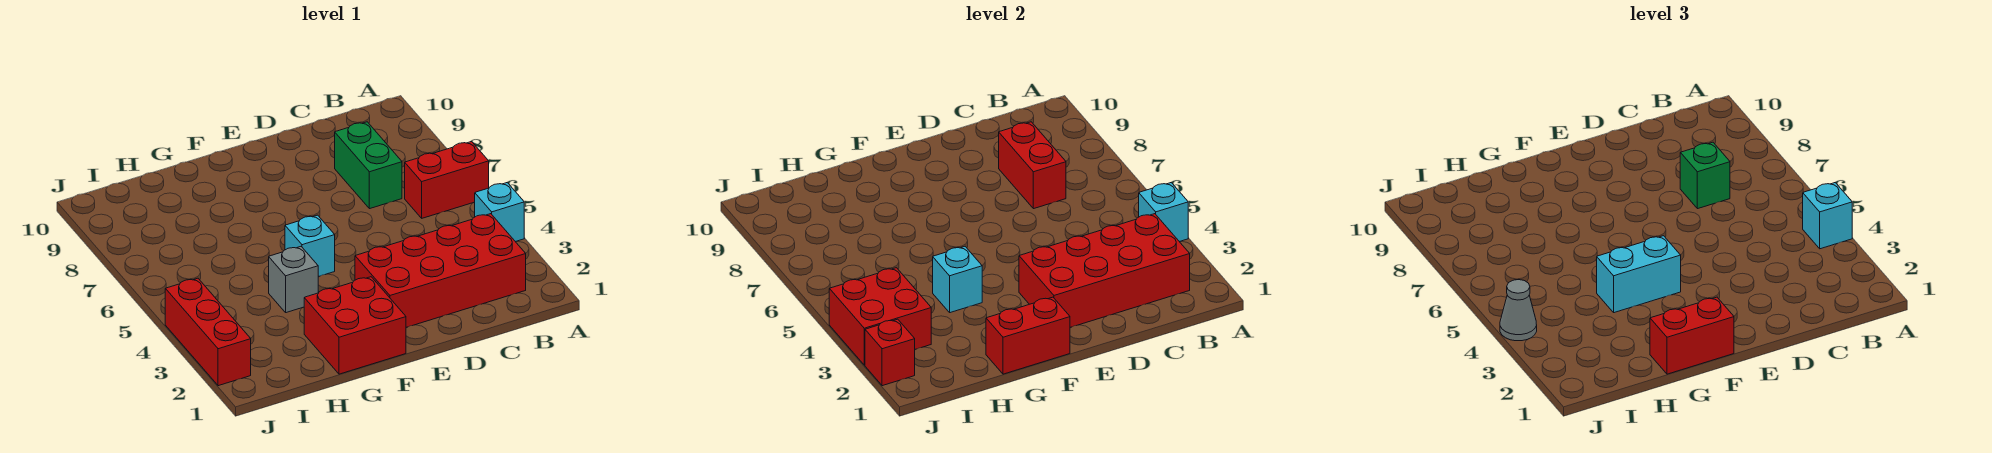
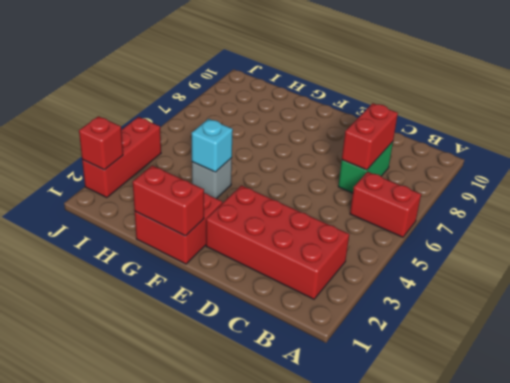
none -> cyan brick A4 level 1
none -> cyan brick F5 level 1
none -> cyan brick A4 level 2

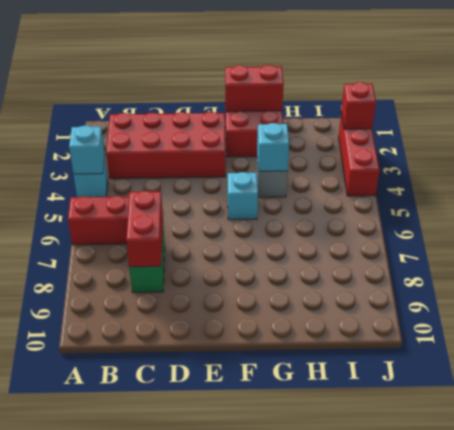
none -> red brick B2:E3 level 2
none -> red brick I3:J4 level 2
none -> cyan brick A4 level 3

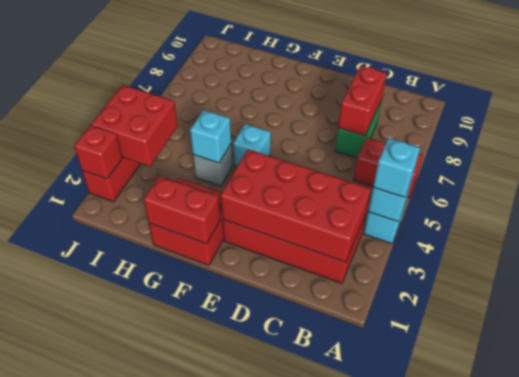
none -> green brick C7 level 3
none -> red brick F1:G1 level 3
none -> cyan brick F4:G4 level 3

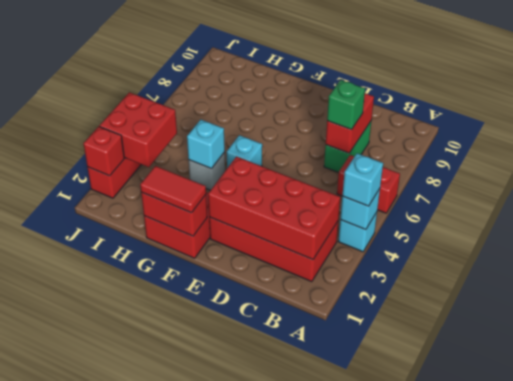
red tile F1:G1 level 3 -> red brick F1:G1 level 3
none -> cyan brick F4:G4 level 3
none -> grey cone J4 level 3

